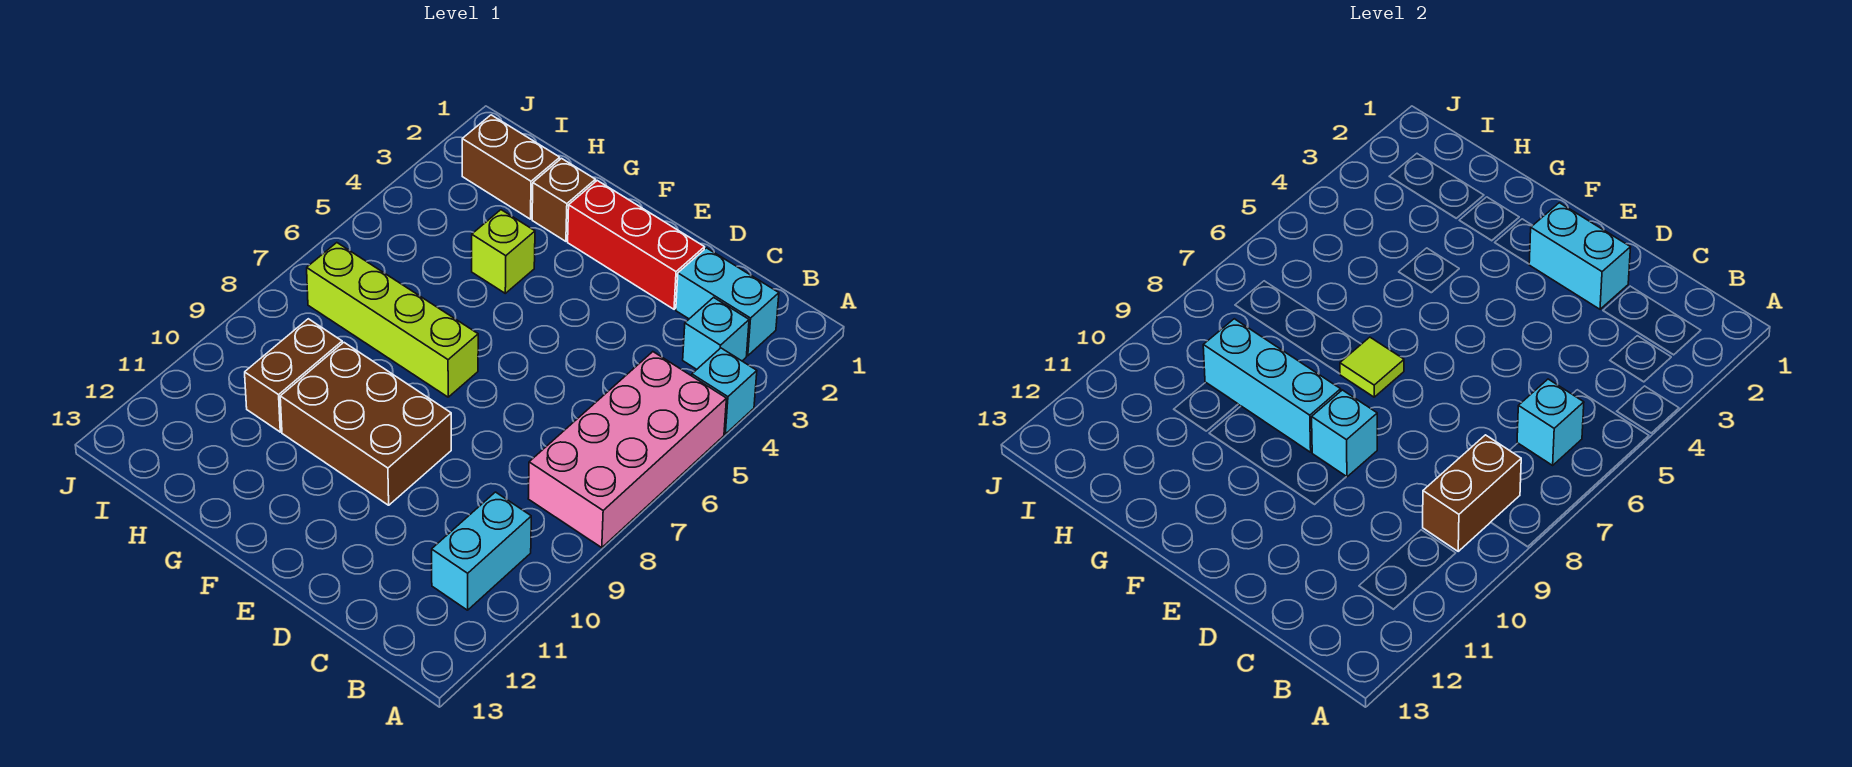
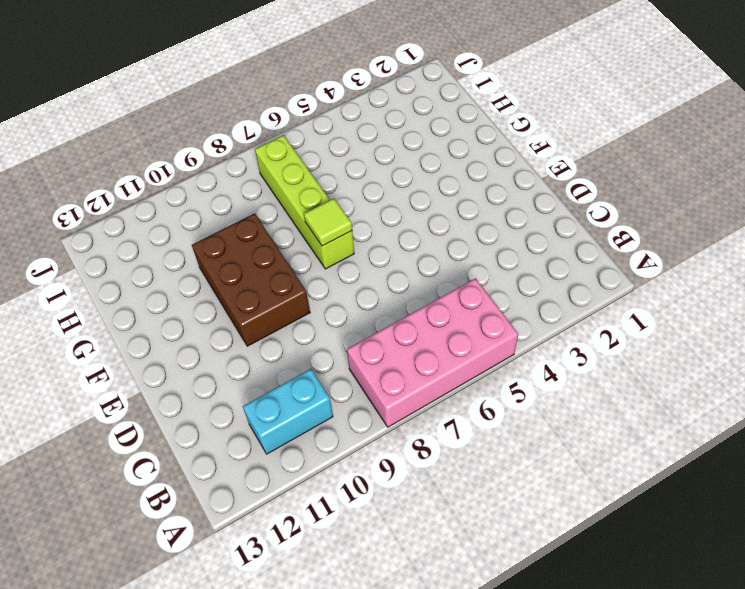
none -> cyan brick A4 level 1
none -> cyan brick B2:C2 level 1
none -> cyan brick B3 level 1

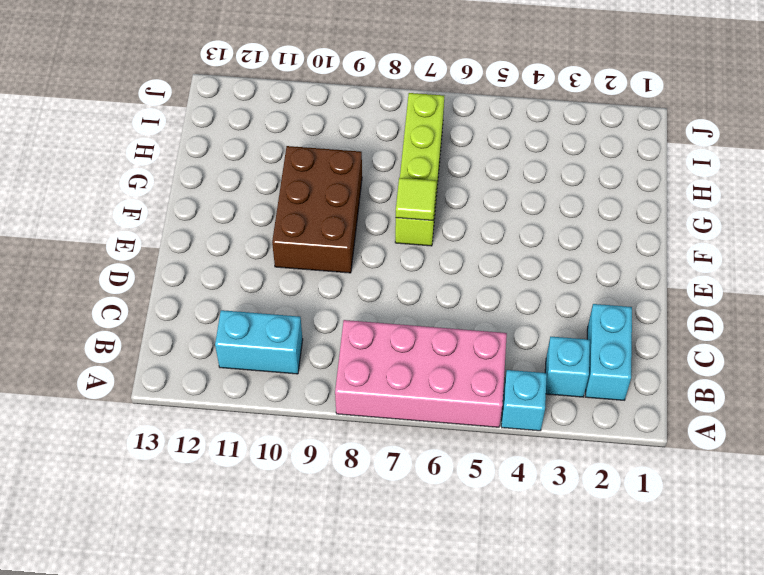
none -> red brick D2:F2 level 1
none -> brown brick G2 level 1
none -> lime brick G4 level 1

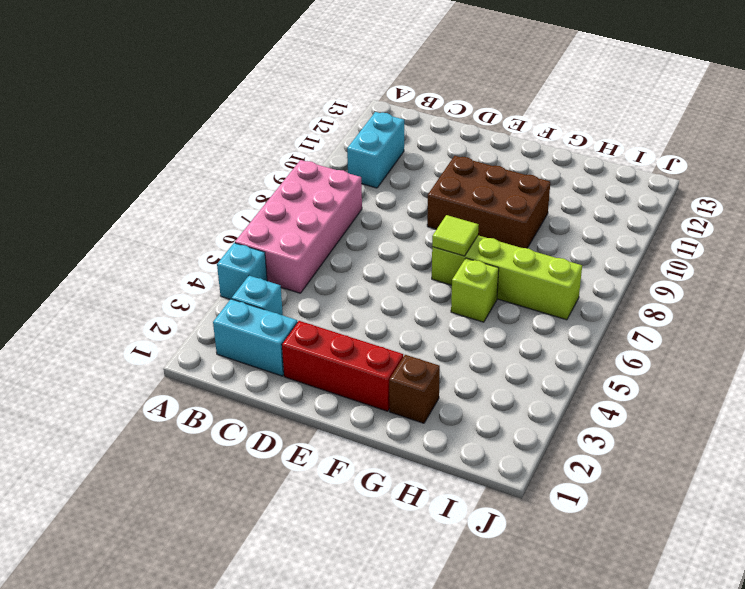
lime brick G6 level 1 -> lime brick G4 level 1
none -> brown brick H2:I2 level 1
none -> brown brick H9:H10 level 1
none -> cyan brick B6 level 2

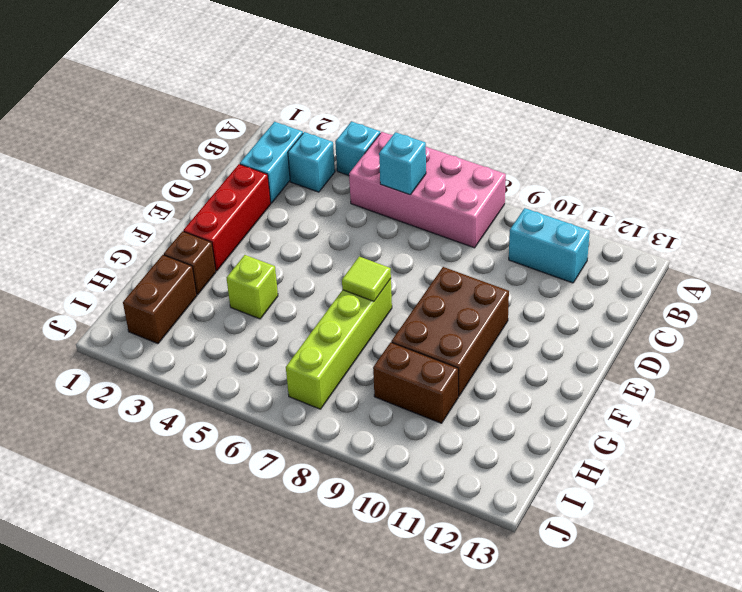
none -> brown brick B8:B9 level 2
none -> cyan brick D2:E2 level 2
none -> cyan brick E9 level 2

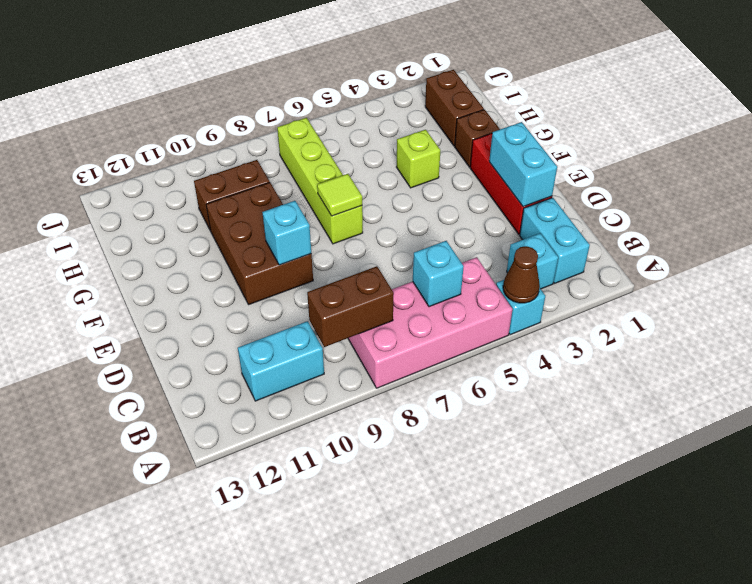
brown cone A4 level 2 -> none
none -> cyan brick F9:H9 level 2

